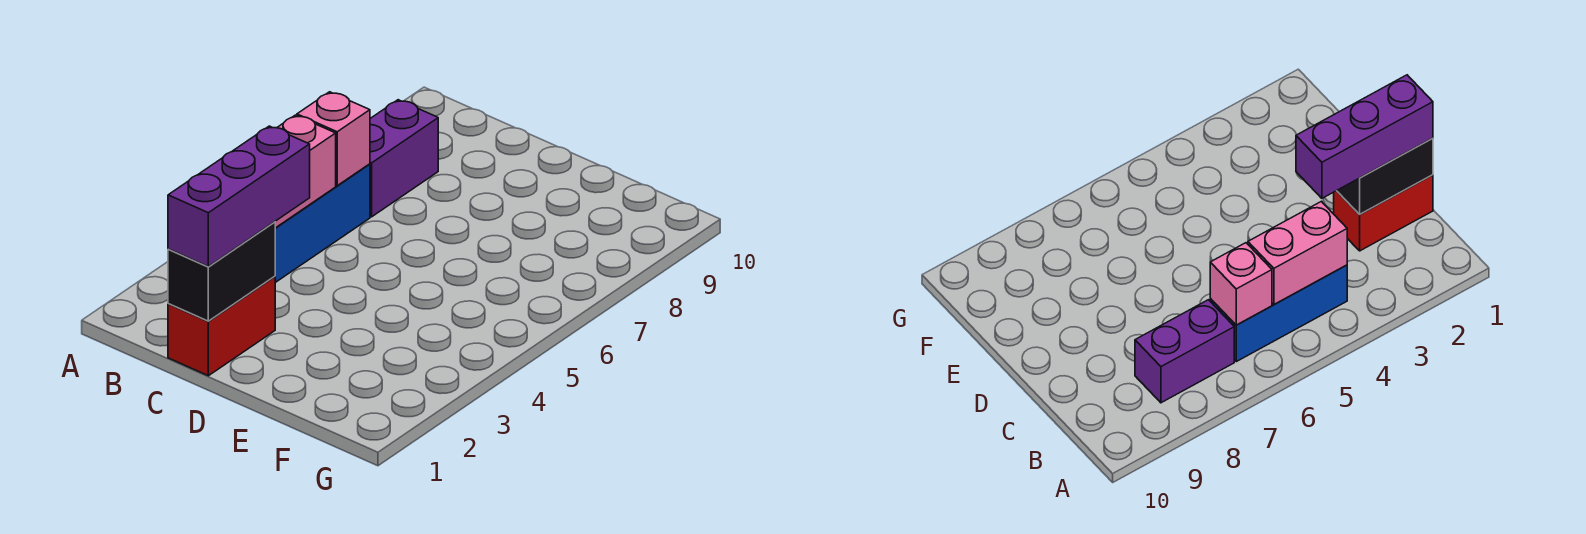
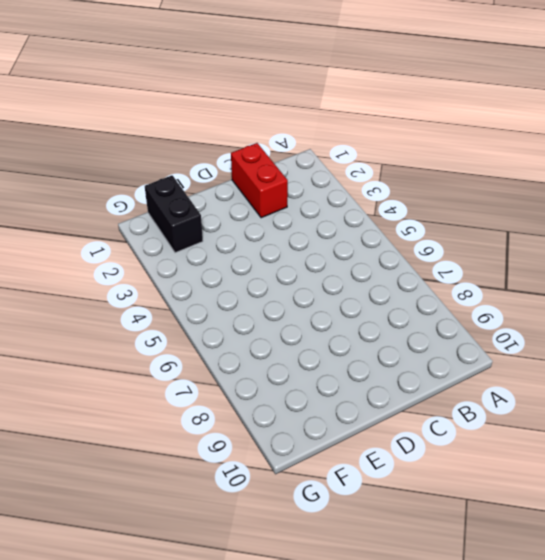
black brick F1:F2 level 1 -> black brick C1:C2 level 2
none -> blue brick B4:B6 level 1
none -> purple brick B7:B8 level 1

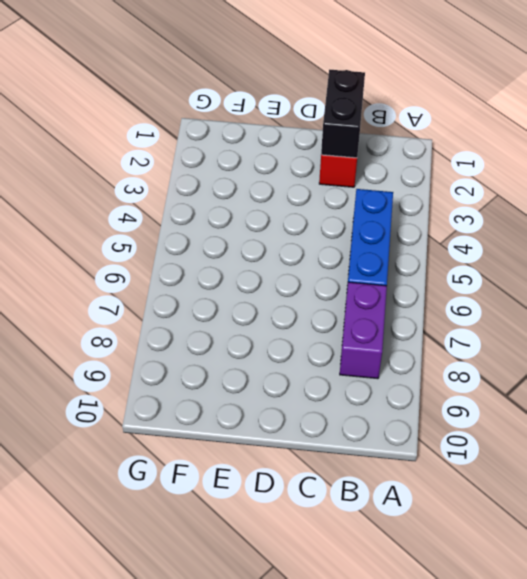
none -> pink brick B4:B5 level 2
none -> pink brick B6 level 2

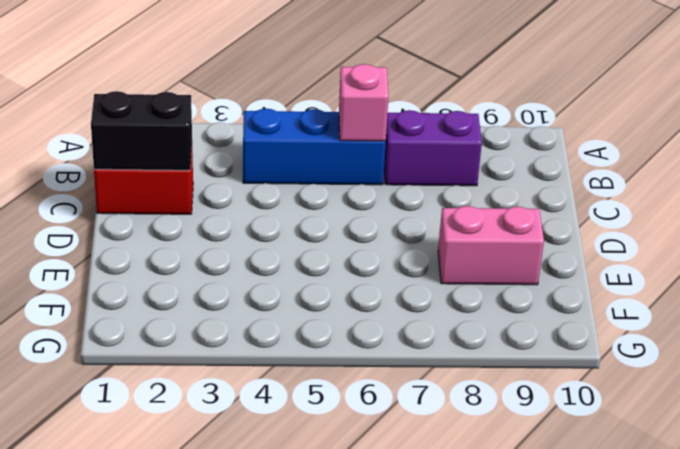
pink brick E8:E9 level 1 -> pink brick B4:B5 level 2
none -> purple brick C1:C3 level 3

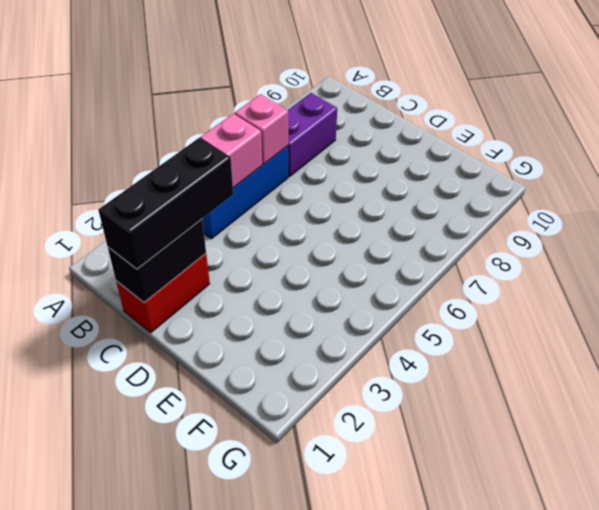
black brick C1:C3 level 3 -> purple brick C1:C3 level 3

